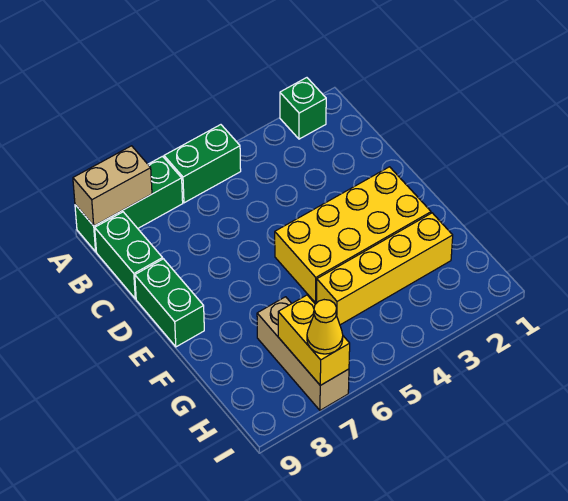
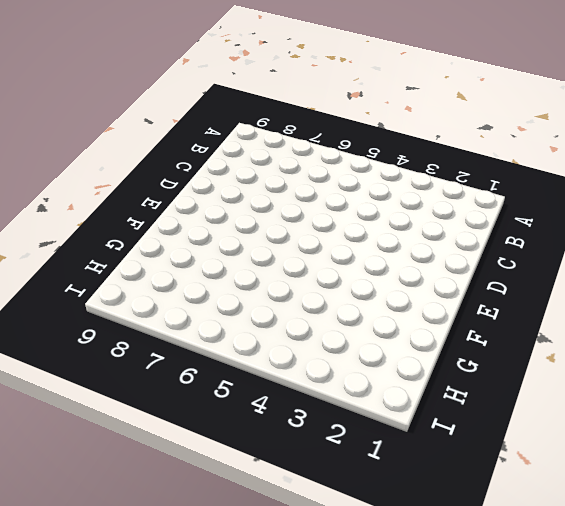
none -> green brick A2 level 1
none -> green brick A5:A6 level 1

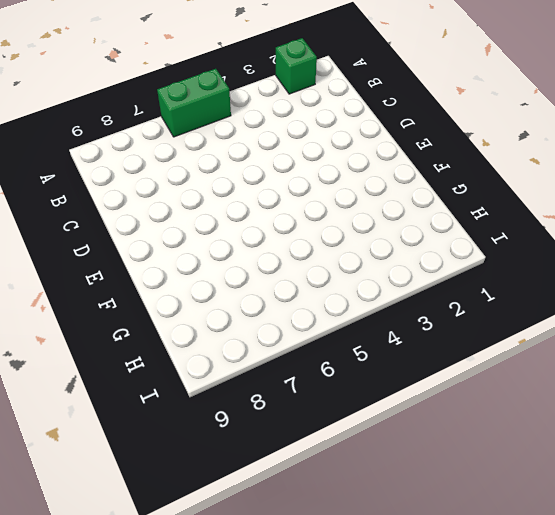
none -> green brick A7:A9 level 1
none -> green brick B9:C9 level 1

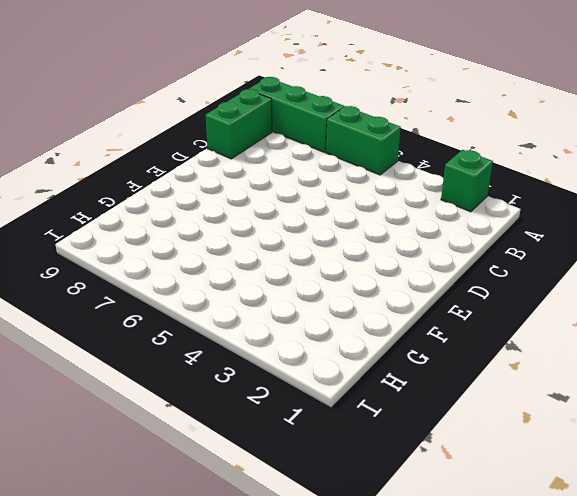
none -> green brick D9:E9 level 1
none -> yellow brick E2:F5 level 1

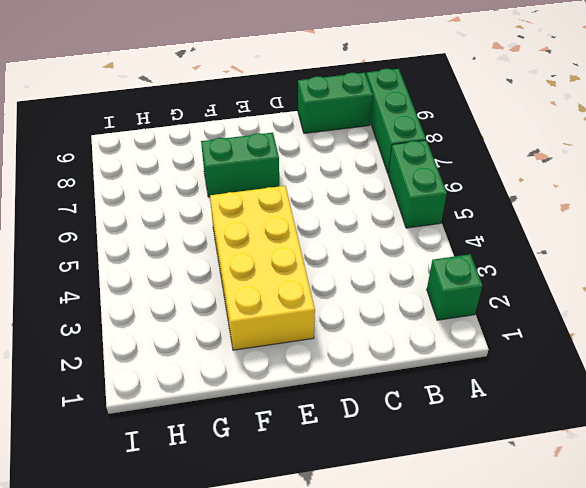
green brick E7:F7 level 1 -> green brick D9:E9 level 1
none -> yellow brick G2:G5 level 1
none -> tan brick G7:I7 level 1

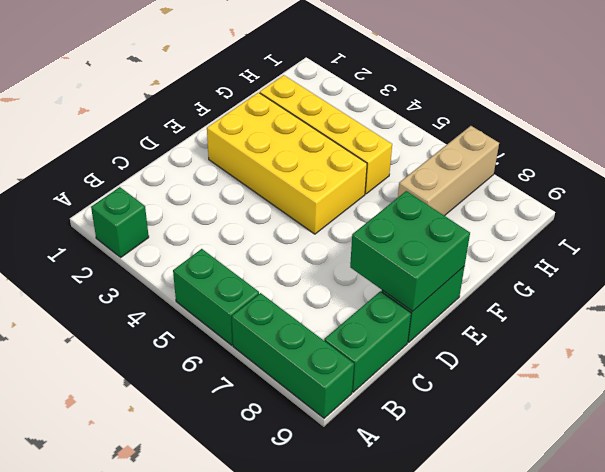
green brick D8:E9 level 2 -> none
none -> tan brick A8:A9 level 2
none -> yellow brick H7:I7 level 2

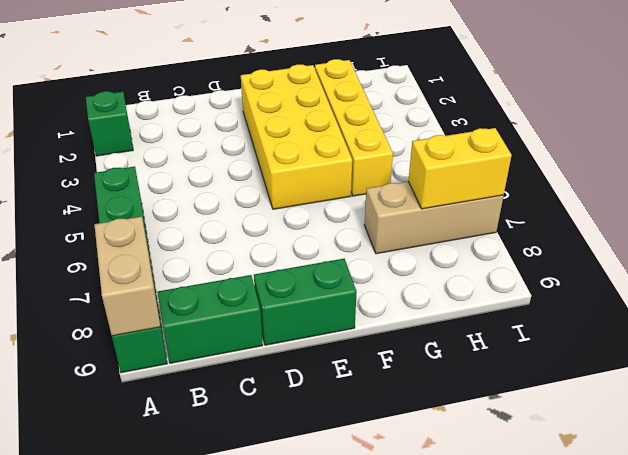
none -> yellow cone I7 level 3

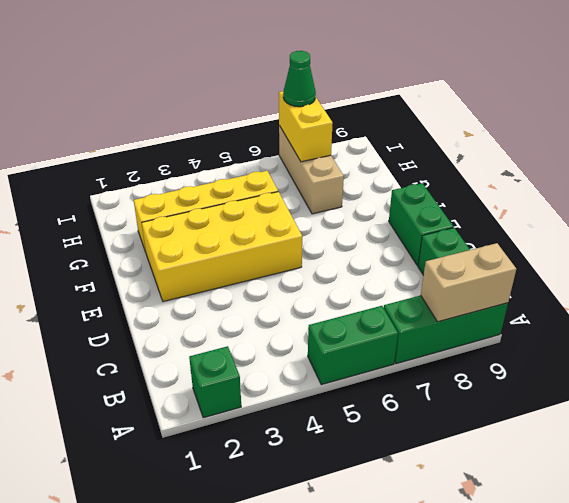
green cone I7 level 3 -> yellow cone I7 level 3

